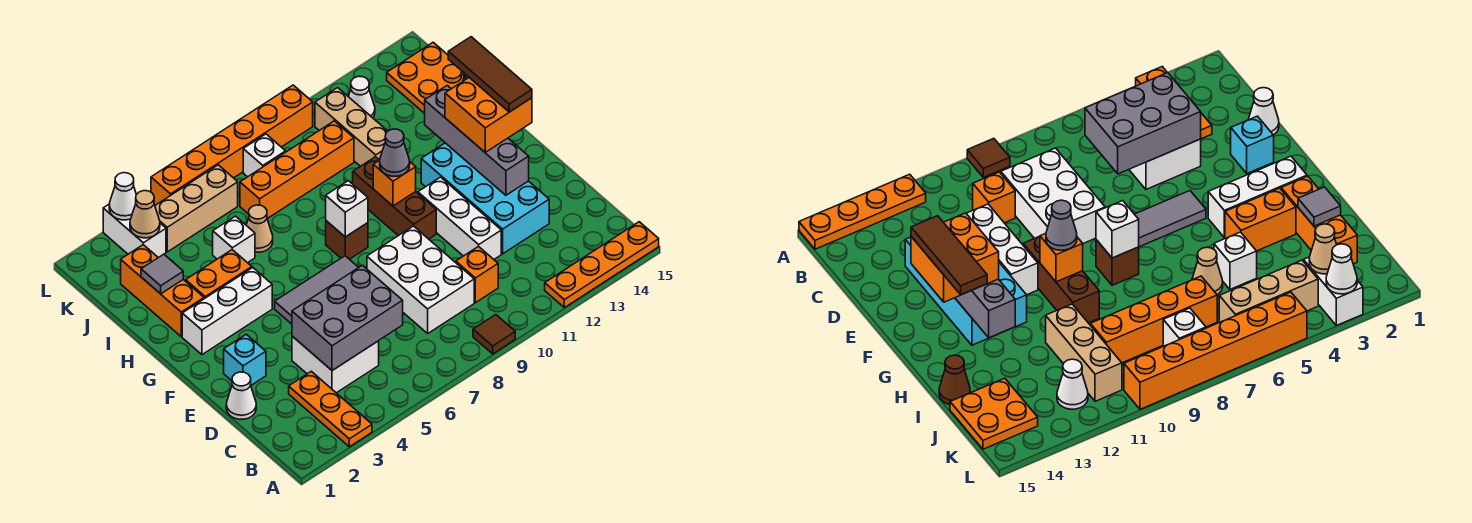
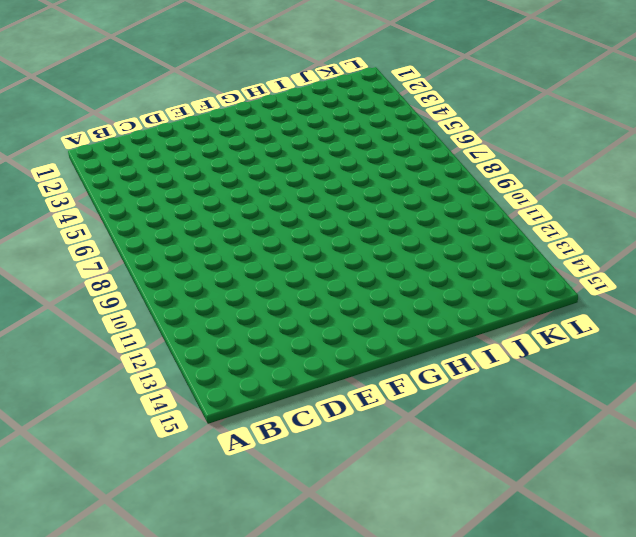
none -> orange plate A3:C3 level 1
none -> brown tile A9 level 1
none -> orange plate A12:A15 level 1
none -> white brick C4:D5 level 1

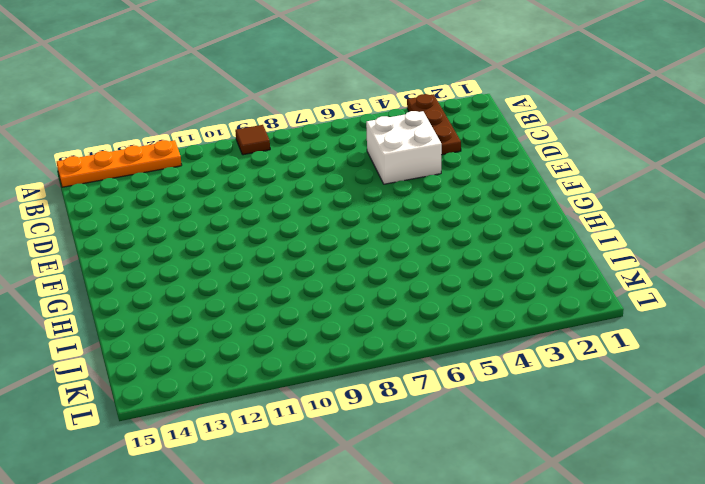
brown plate A3:C3 level 1 -> orange plate A3:C3 level 1
none -> white brick C8:E9 level 1
none -> orange brick C10 level 1
none -> white cone D1 level 1
none -> white brick D11:F11 level 1

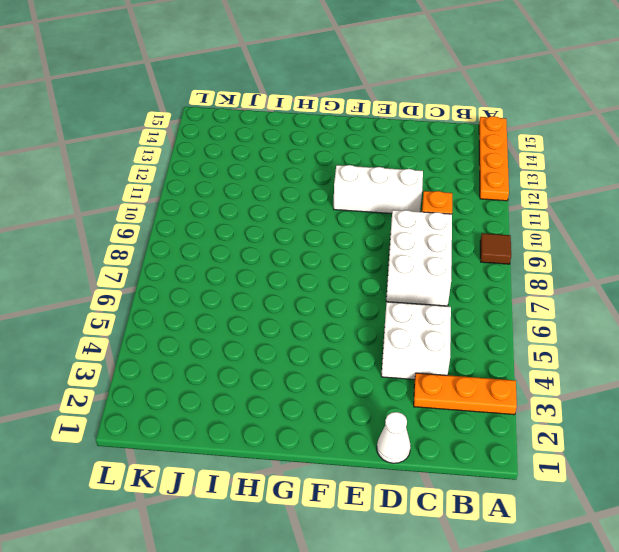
white brick C7:D9 level 1 -> white brick C8:E9 level 1
none -> cyan brick D12:G13 level 1
none -> cyan brick E2 level 1
none -> grey tile F5:F7 level 1
none -> brown brick F10:H10 level 1

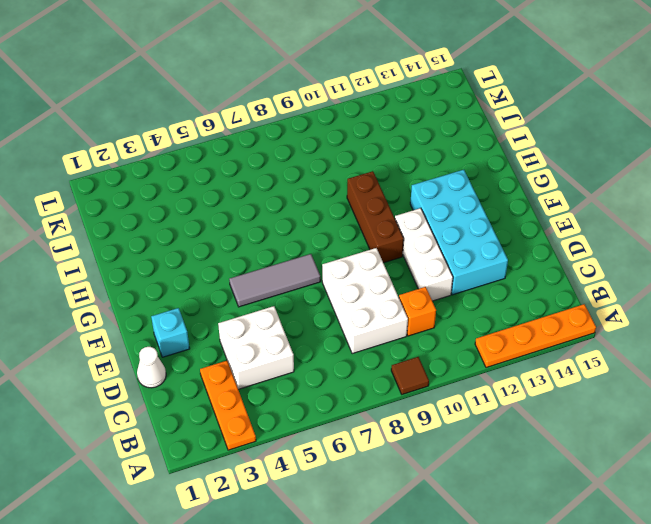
none -> white brick G2:G4 level 1
none -> brown brick G8 level 1
none -> orange brick H2:J2 level 1
none -> orange brick H3:H4 level 1

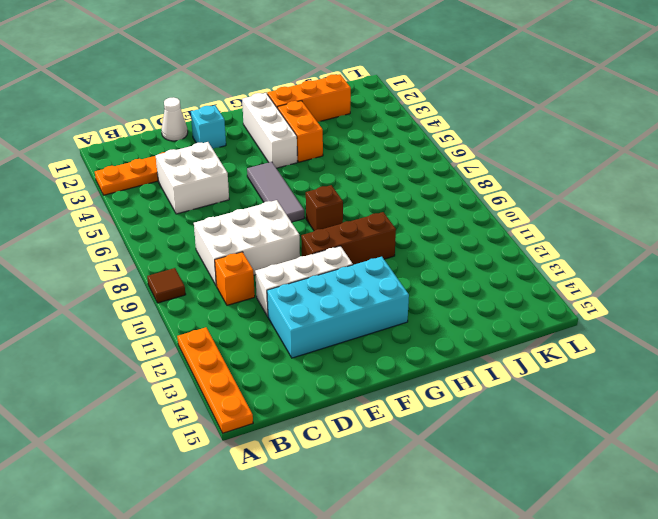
none -> white brick I5 level 1
none -> tan cone I6 level 1
none -> tan brick I11:K11 level 1
none -> brown cone I15 level 1

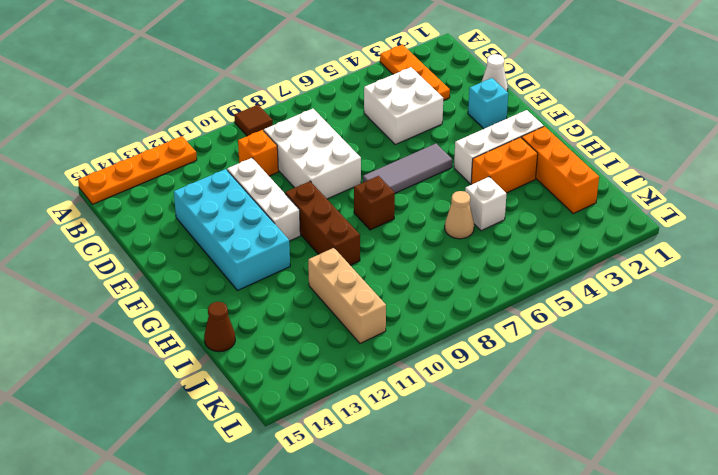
none -> orange brick J7:J10 level 1
none -> orange plate J14:K15 level 1
none -> white brick K3:L3 level 1
none -> tan brick K4:K6 level 1

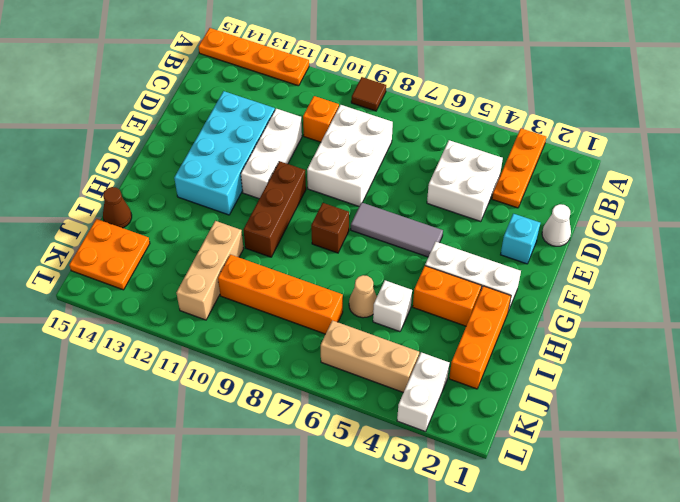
none -> white brick K8 level 1
none -> white cone K12 level 1
none -> orange brick L5:L10 level 1
none -> grey brick C4:D6 level 2

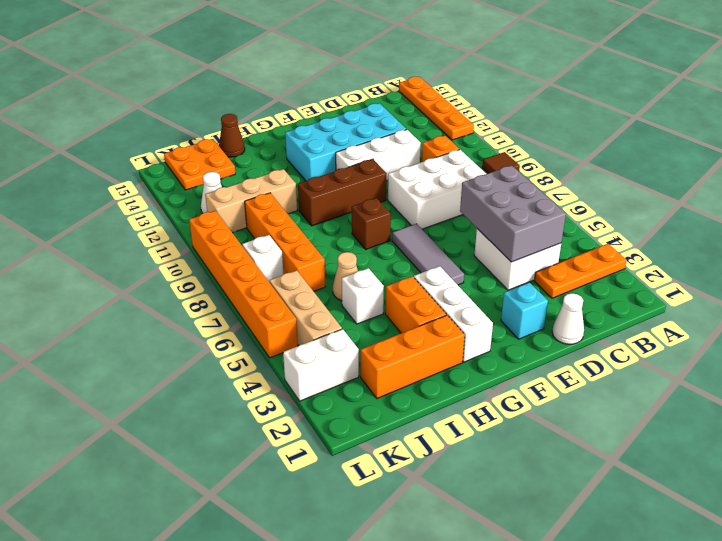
none -> grey brick E13:H13 level 2
none -> white brick G8 level 2
none -> orange brick G10 level 2
none -> grey tile I2 level 2

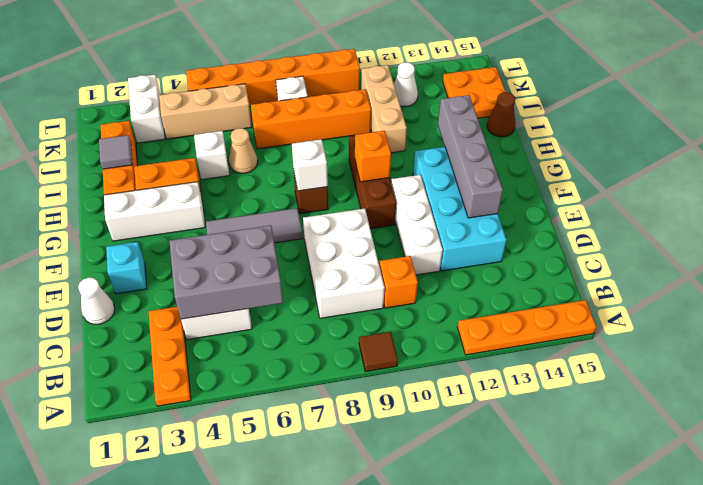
none -> tan cone K3 level 2
none -> white cone L3 level 2
none -> orange brick F13:G14 level 3
none -> grey cone G10 level 3

